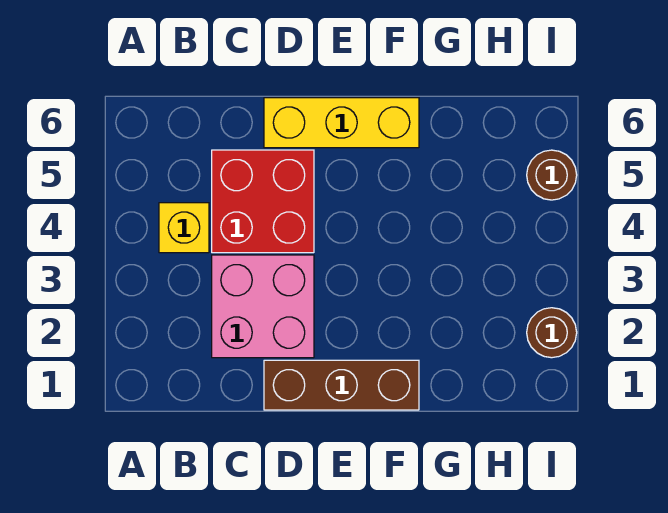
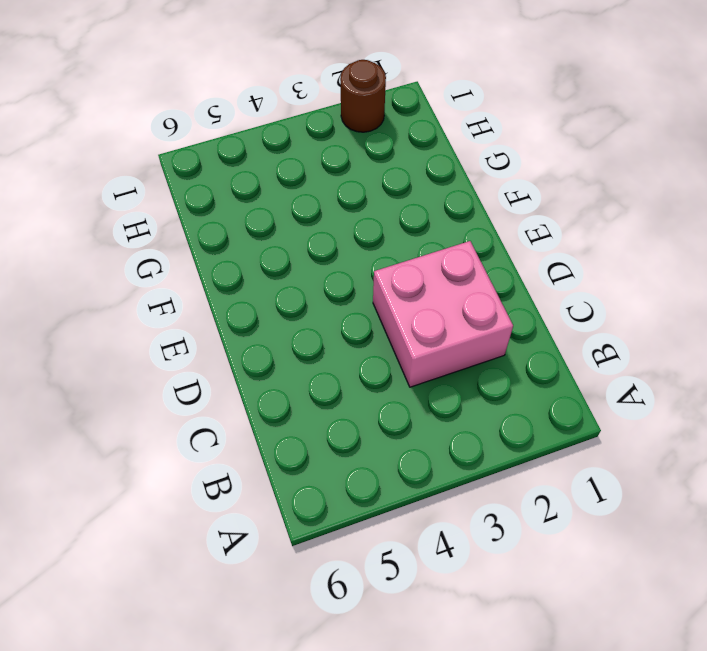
none -> yellow brick B4 level 1
none -> red brick C4:D5 level 1

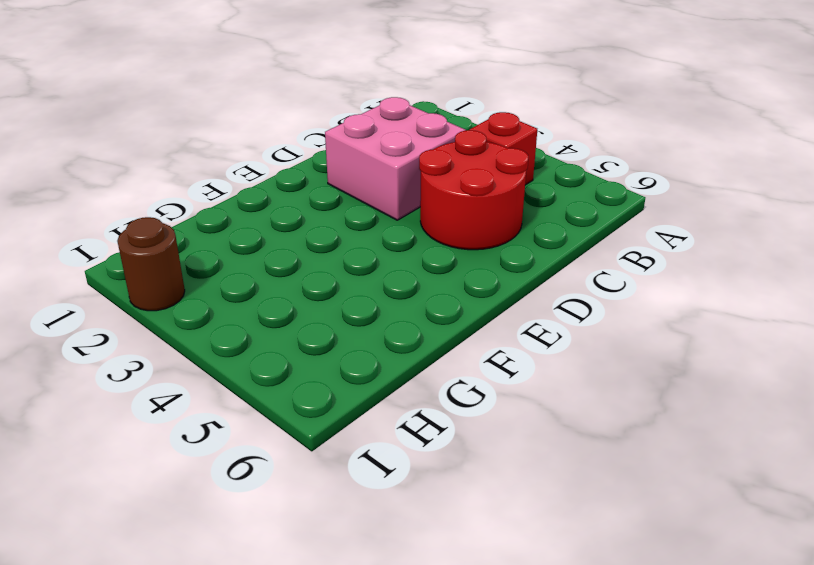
red brick B4 level 1 -> yellow brick B4 level 1
red round brick C4:D5 level 1 -> red brick C4:D5 level 1
none -> brown brick D1:F1 level 1
none -> yellow brick D6:F6 level 1

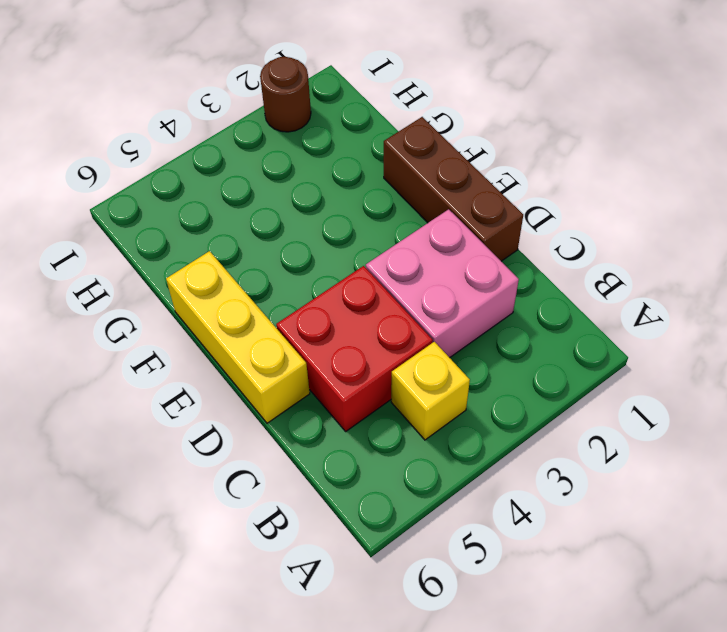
none -> brown round brick I5 level 1

